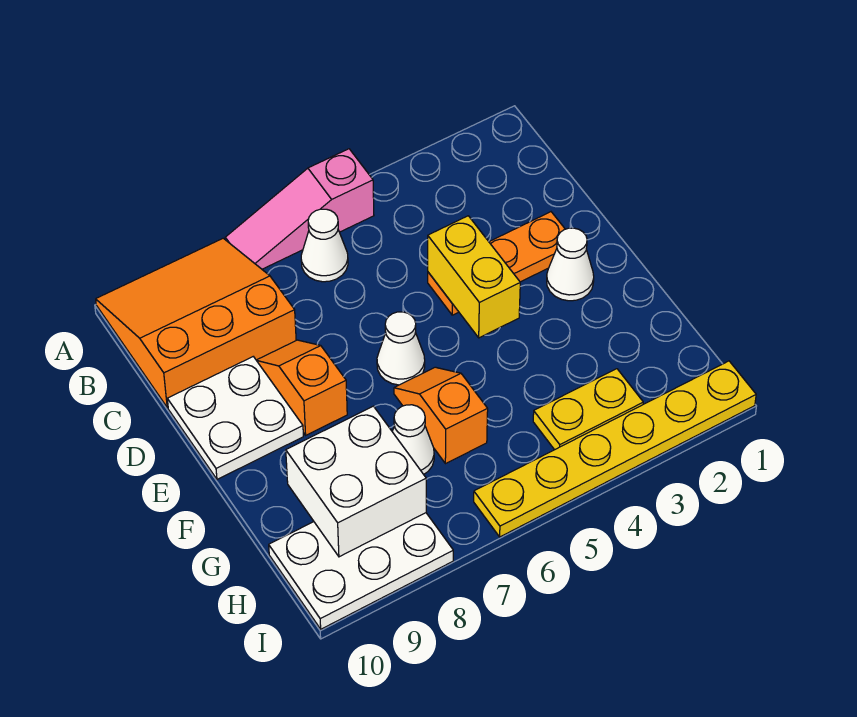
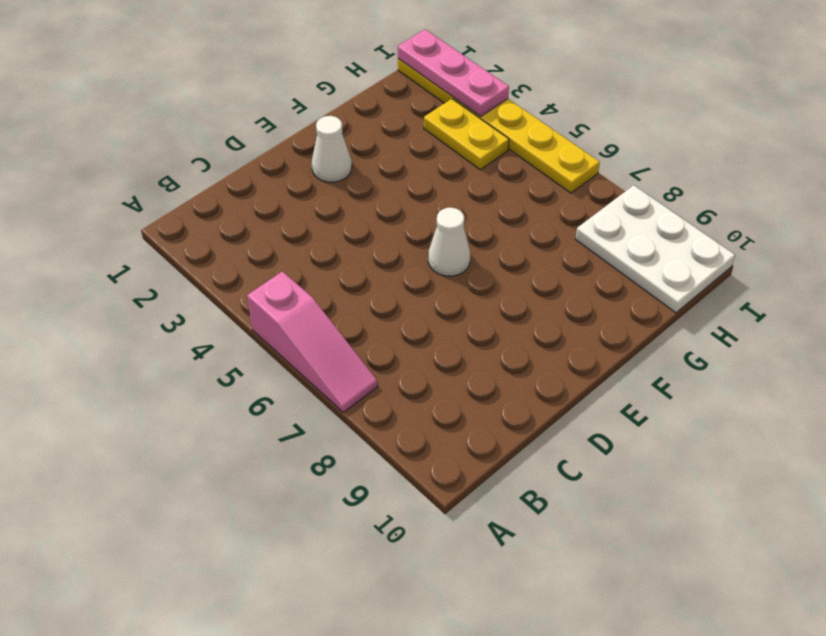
pink plate I1:I3 level 2 -> none
none -> orange slope A8:C10 level 1 top C
none -> white cone B6 level 1
none -> orange plate D2:D4 level 1

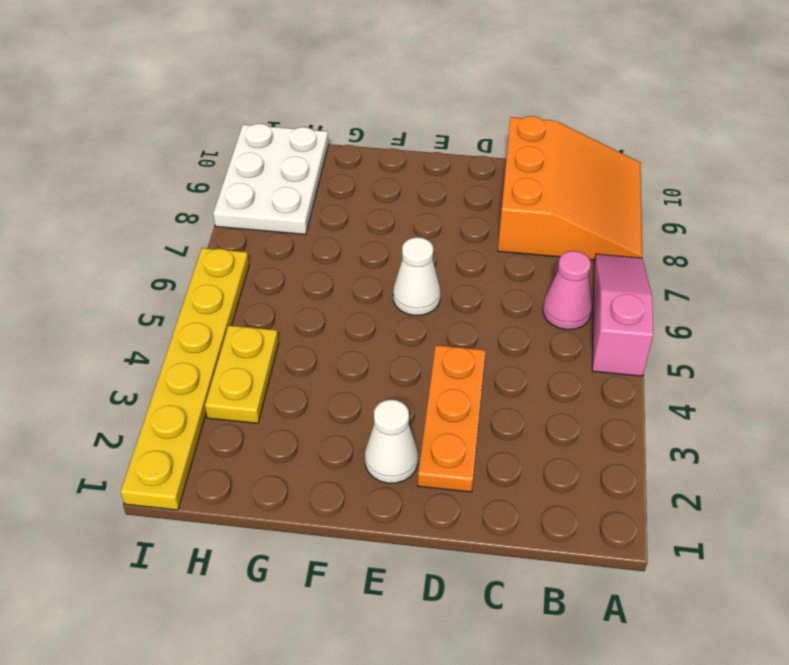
pink cone B6 level 1 -> white cone B6 level 1
none -> orange slope D8:E8 level 1 top E
none -> white plate D9:E10 level 1
none -> orange slope F6:G6 level 1 top G

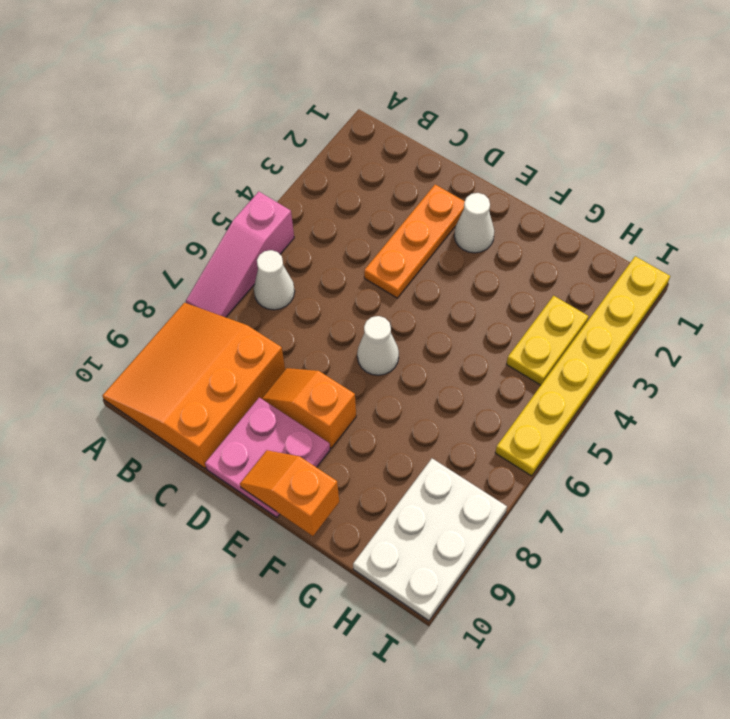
pink plate D9:E10 level 1 -> white plate D9:E10 level 1
orange slope E10:F10 level 2 top F -> orange slope F6:G6 level 1 top G
none -> white cone G7 level 1
none -> yellow brick D4:E4 level 2
none -> white brick G8:H9 level 2

